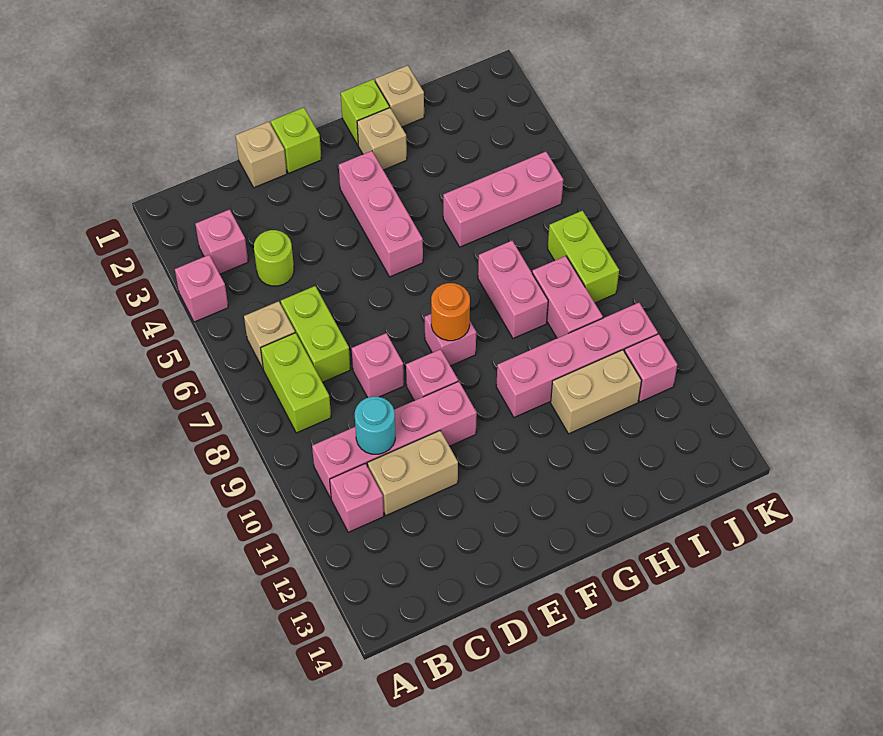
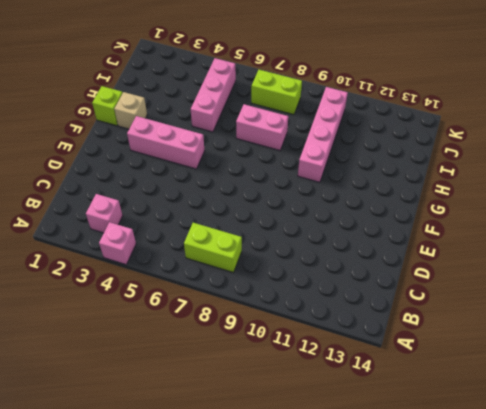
none -> tan brick B6 level 1
none -> pink brick B10:E10 level 1
none -> pink brick B11 level 1

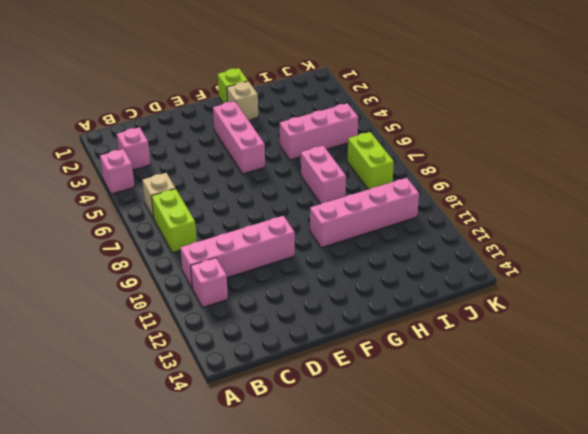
none -> lime round brick C4 level 1
none -> lime brick C6:C7 level 1
none -> tan brick C11:D11 level 1

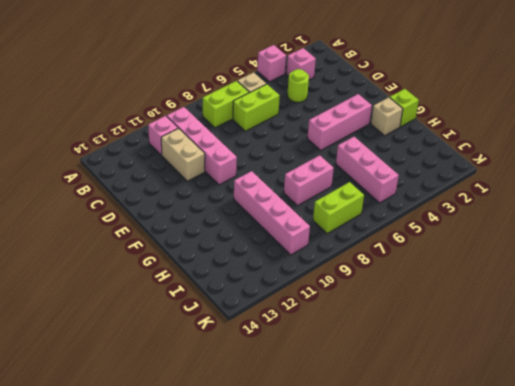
none -> tan brick D1 level 1
none -> pink brick D8 level 1
none -> lime brick E1 level 1

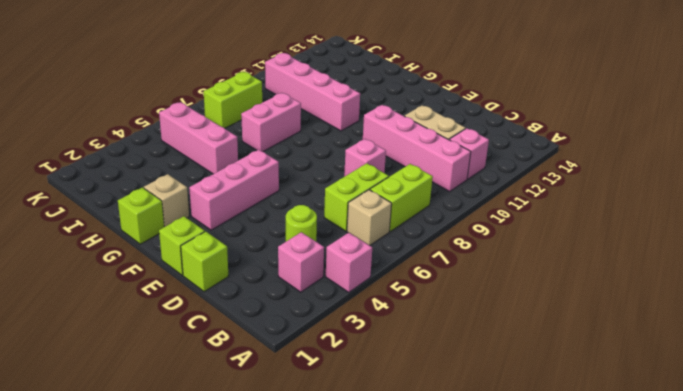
lime brick D1 level 1 -> tan brick D1 level 1
none -> pink brick E9 level 1
none -> pink brick F8 level 1
none -> tan brick H1 level 1

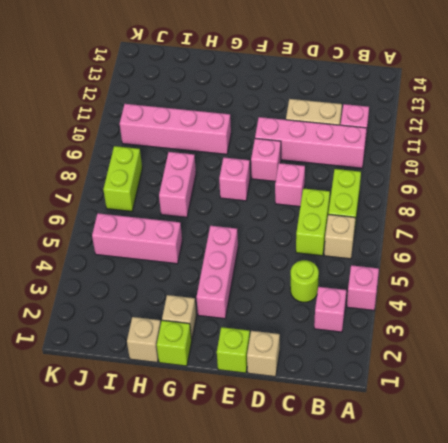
none -> tan brick H11:I11 level 1
none -> pink brick I8:I9 level 1
none -> pink brick J11 level 1

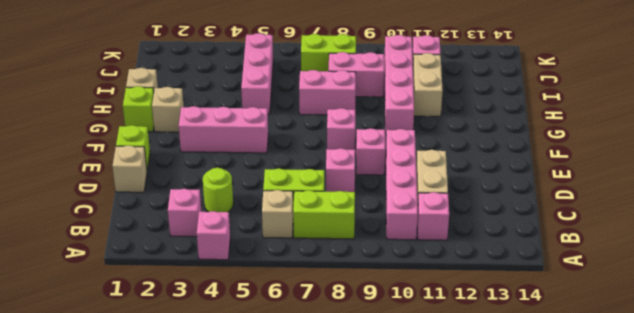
none -> cyan round brick C10 level 2
none -> orange round brick F8 level 2

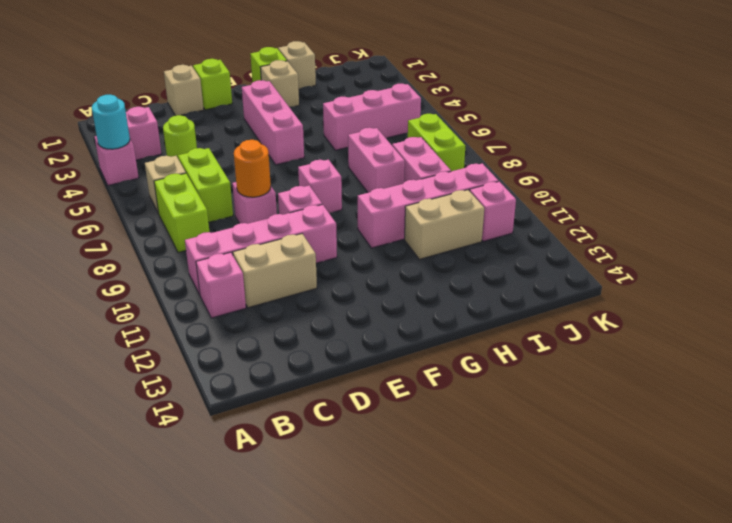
cyan round brick A4 level 2 -> cyan round brick C10 level 2
orange round brick D8 level 2 -> orange round brick F8 level 2

